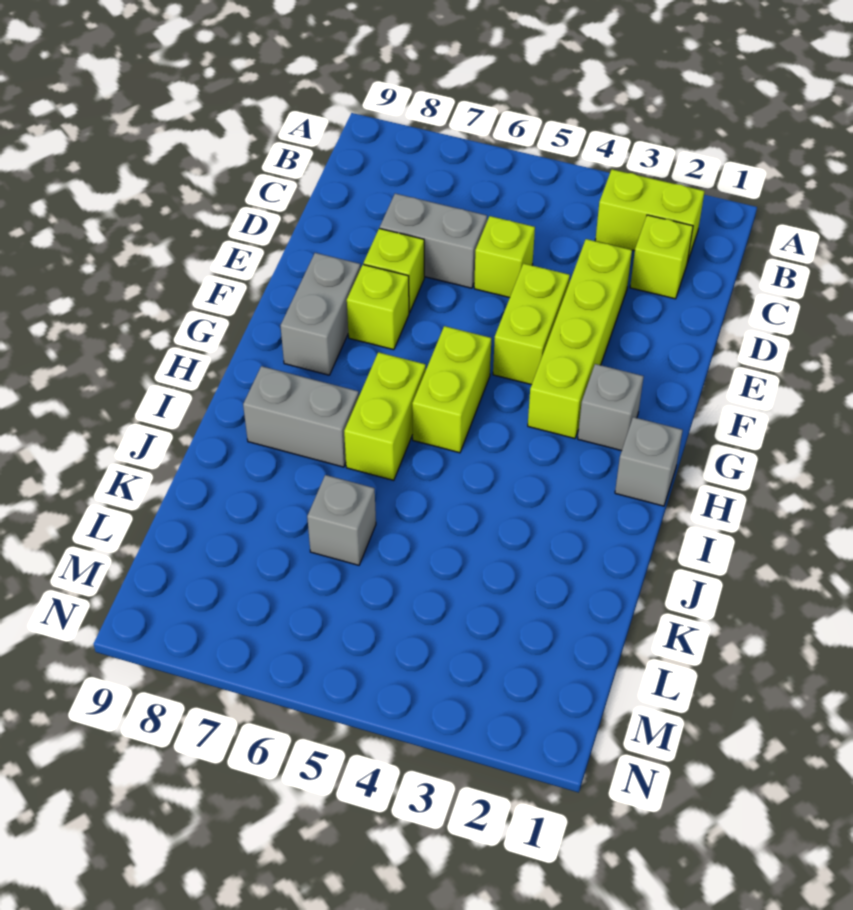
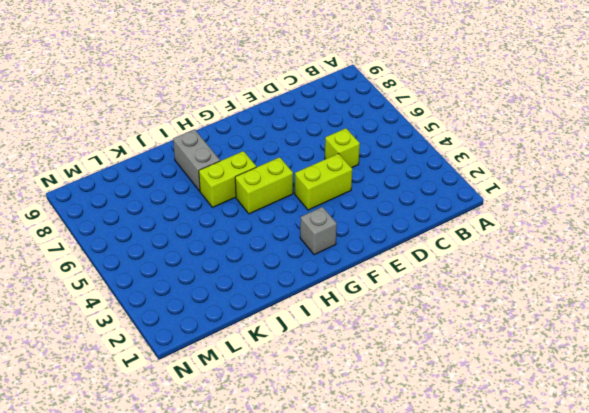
none -> lime brick B2:B3 level 1
none -> lime brick C2 level 1
none -> lime brick D3:G3 level 1

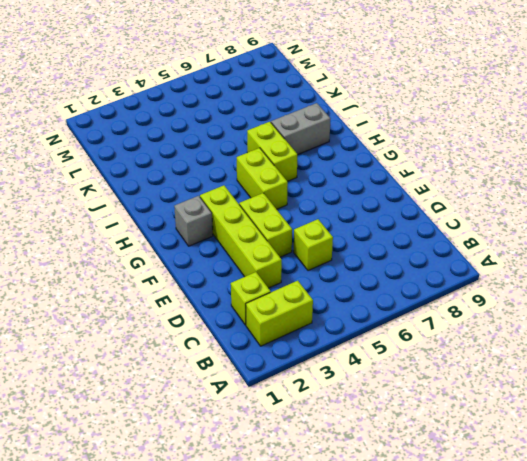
none -> grey brick D6:D7 level 1
none -> lime brick E7 level 1
none -> lime brick F7 level 1

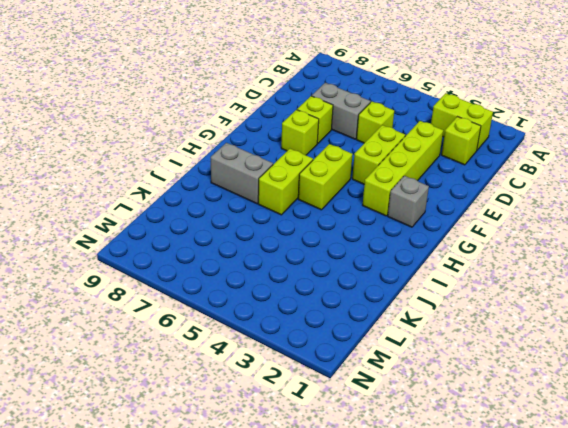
none -> grey brick F8:G8 level 1
none -> grey brick H1 level 1
none -> grey brick K6 level 1

